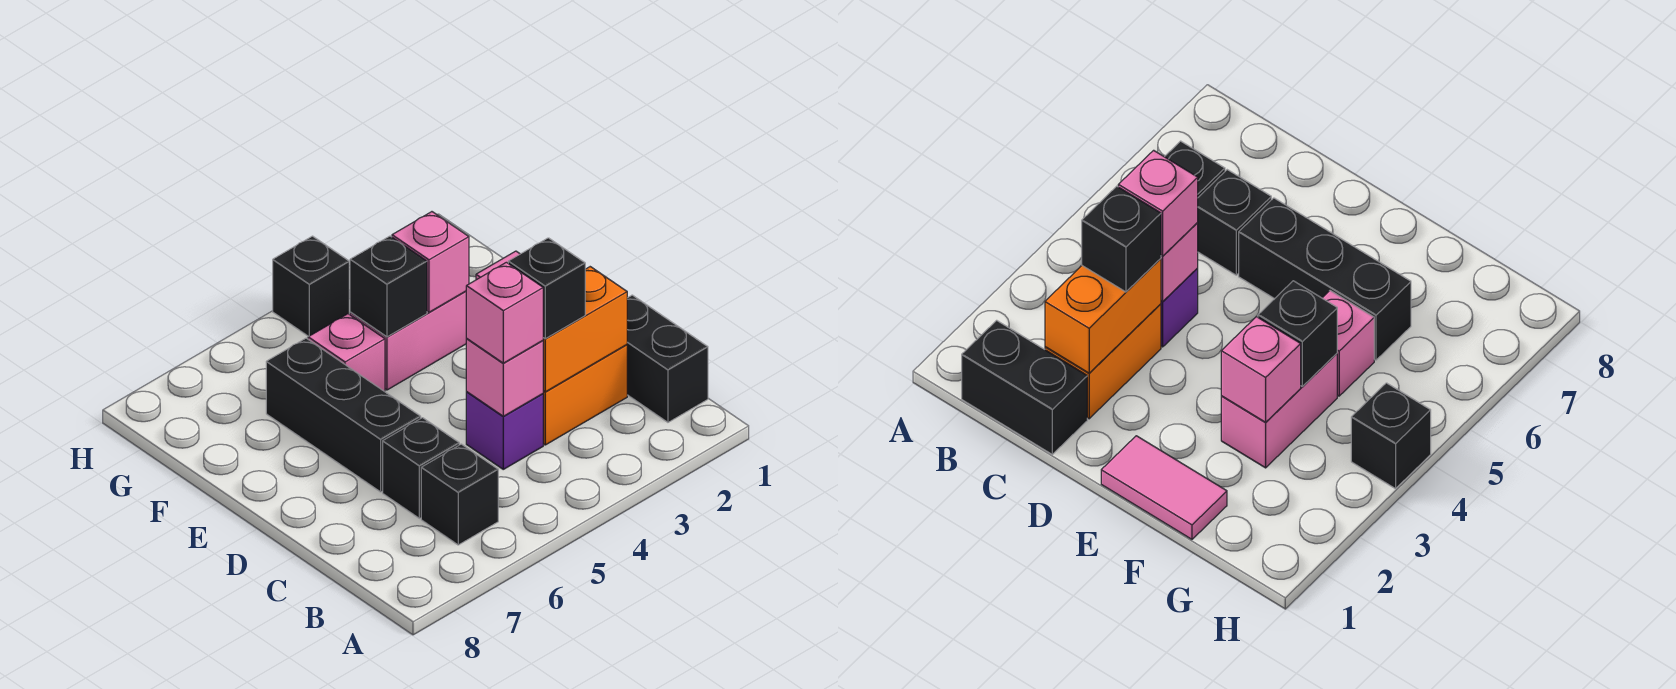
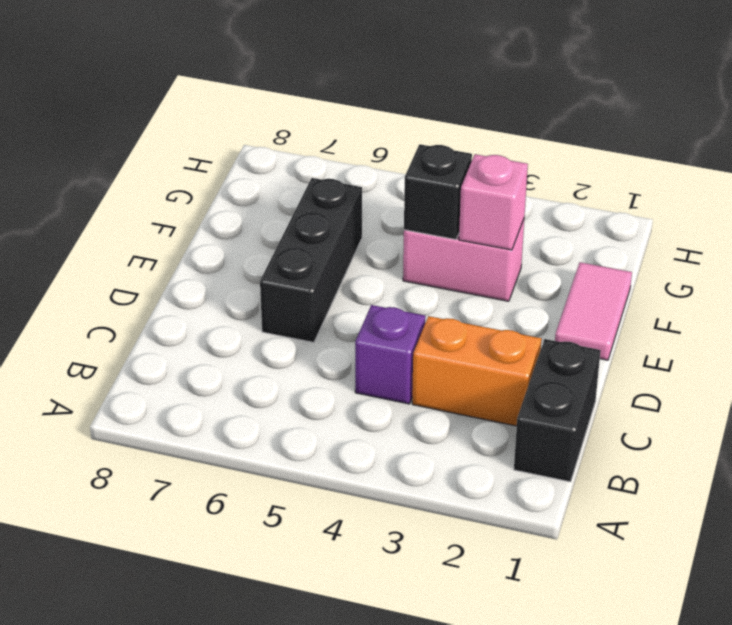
none -> black brick B6 level 1
none -> black brick C6 level 1
none -> pink brick F5 level 1

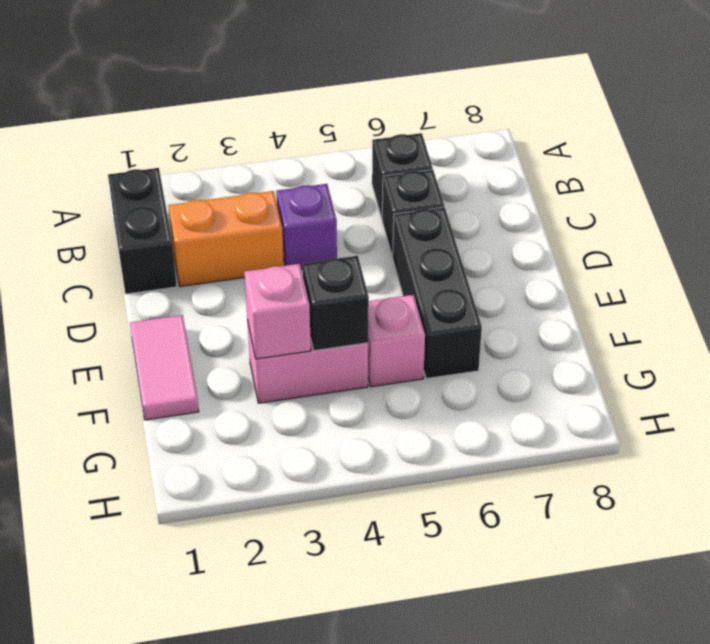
none -> black brick H4 level 1
none -> orange brick C2:C3 level 2
none -> pink brick C4 level 2

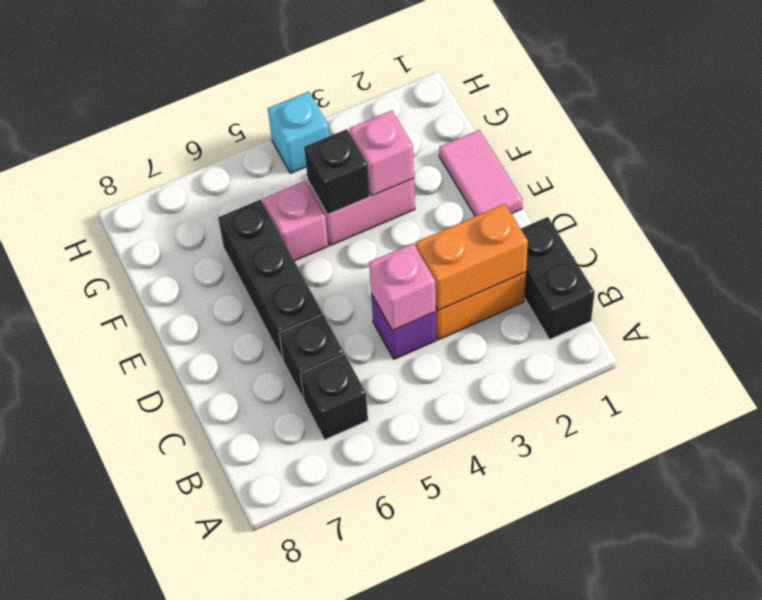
cyan brick H4 level 1 -> black brick H4 level 1
none -> black brick C3 level 3
none -> pink brick C4 level 3

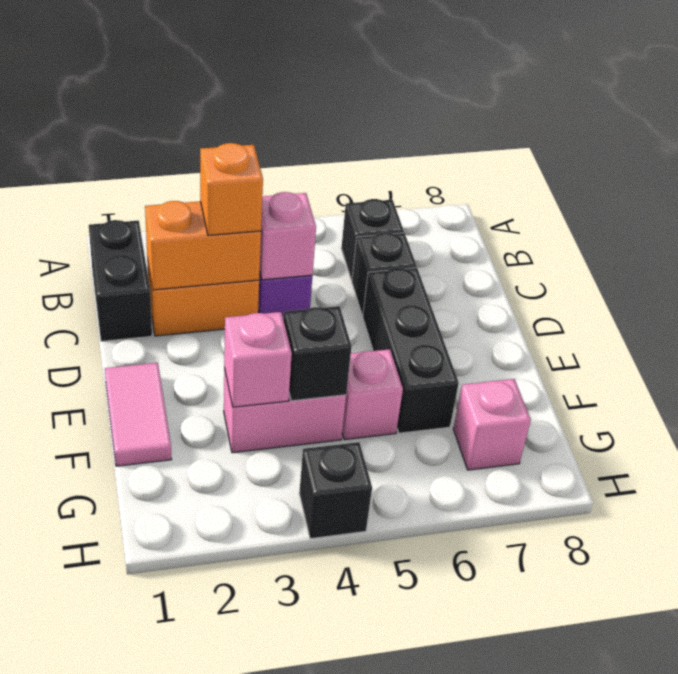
orange brick C3 level 3 -> black brick C3 level 3
pink brick G7 level 1 -> pink brick C4 level 3

